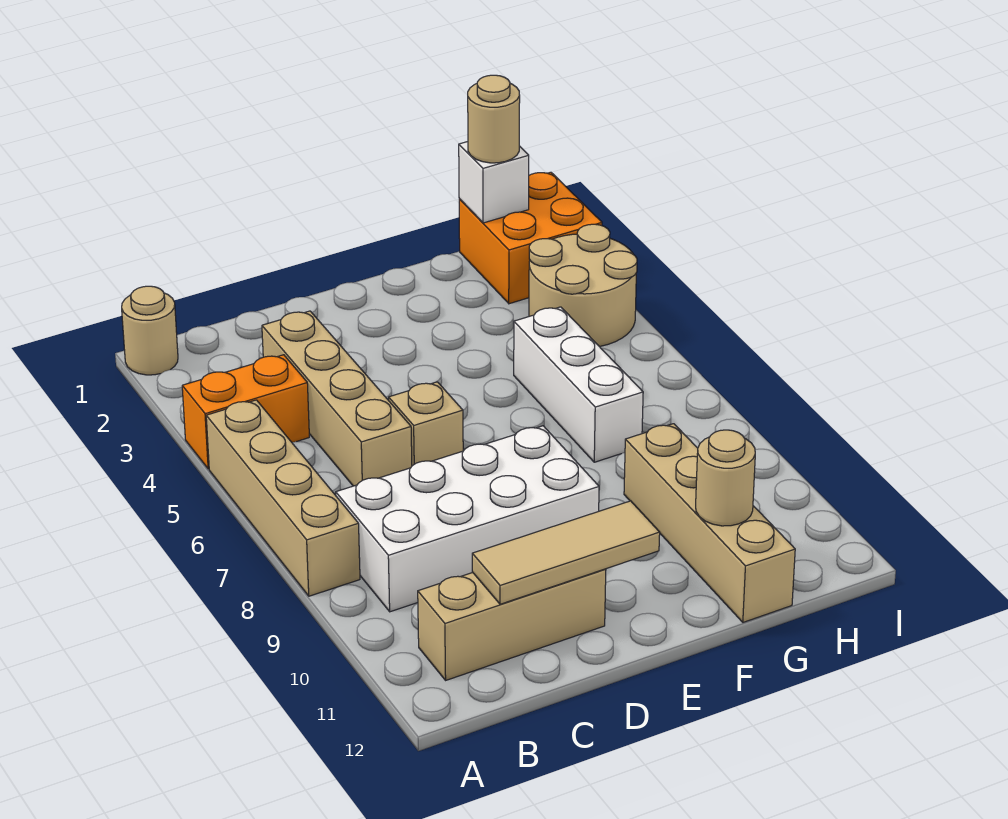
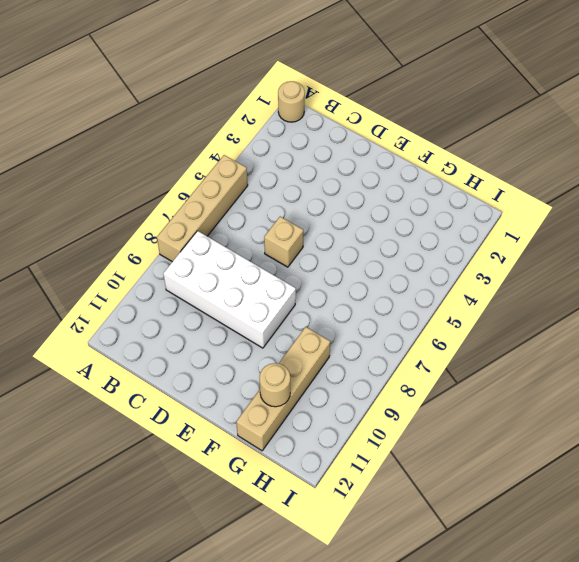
none -> orange brick A4:B4 level 1
none -> tan brick B11:D11 level 1
none -> tan brick C3:C6 level 1

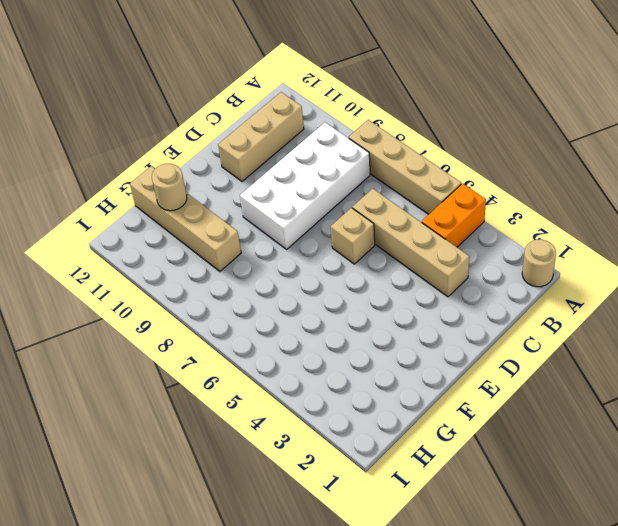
none -> white brick G5:G7 level 1
none -> orange brick H1:I2 level 1
none -> tan round brick H3:I4 level 1

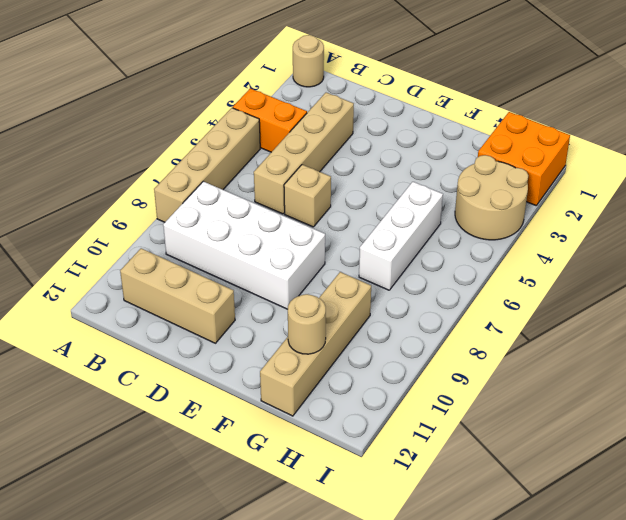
none -> tan tile C11:E11 level 2
none -> white brick H1 level 2
none -> tan round brick H1 level 3

